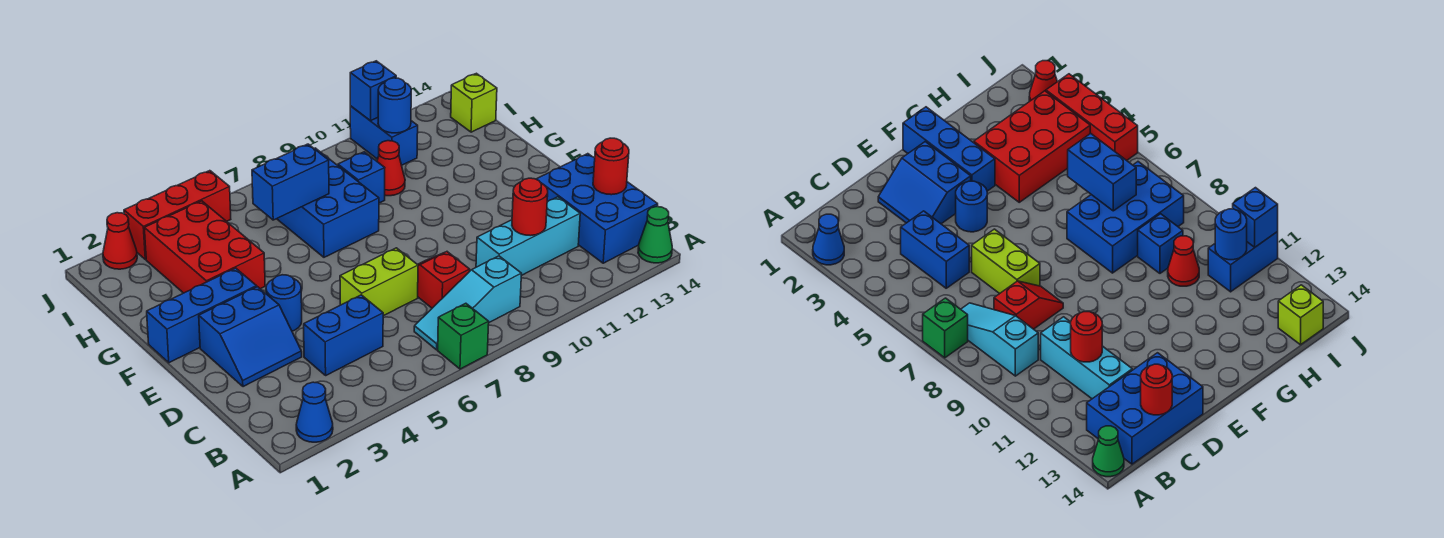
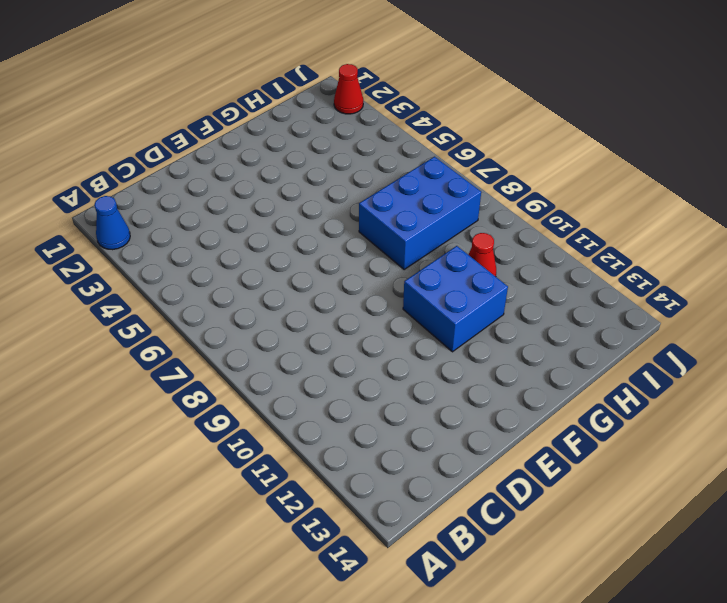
blue brick F10:G11 level 1 -> none
none -> green brick A7 level 1
none -> green cone A14 level 1
none -> cyan slope B7:B9 level 1 top 9

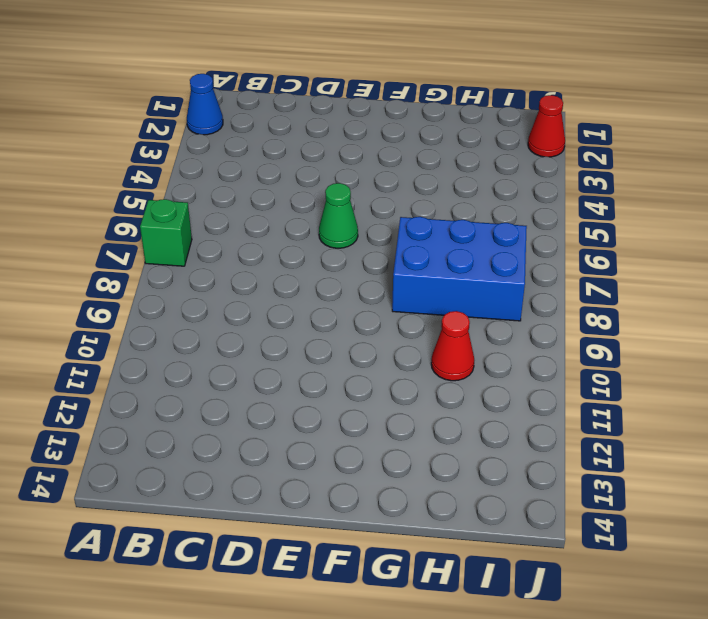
green cone E6 level 1 -> green cone A14 level 1
none -> cyan slope B7:B9 level 1 top 9
none -> blue brick B13:D14 level 1
none -> blue brick C4:C5 level 1

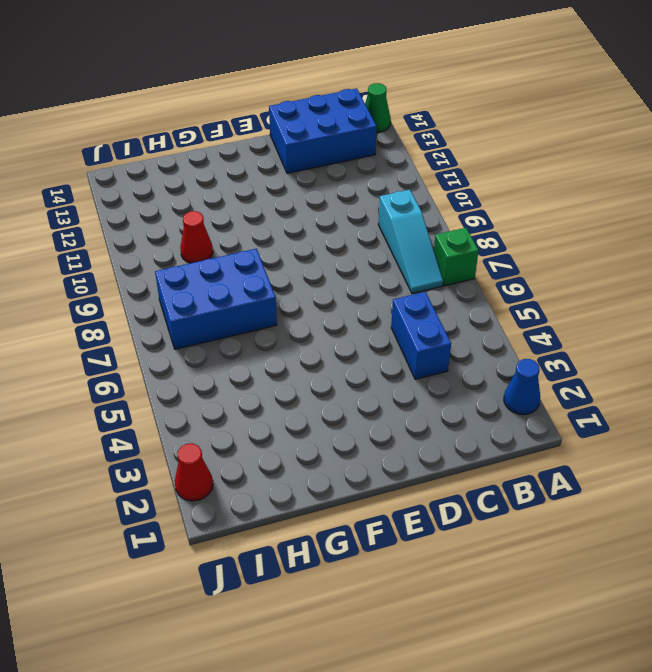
none -> red slope C8:D8 level 1 top C
none -> cyan brick C10:C12 level 1
none -> blue slope D2:E3 level 1 top E

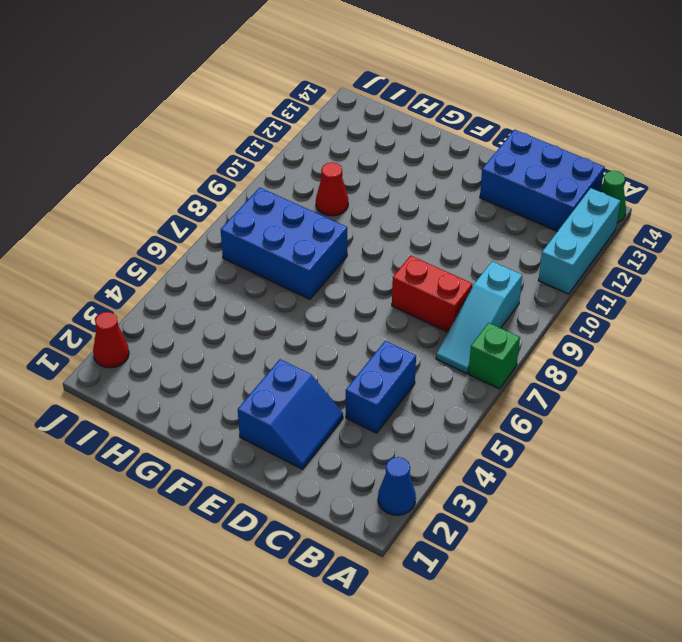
cyan brick A11:A13 level 1 -> cyan brick C10:C12 level 1
red brick C8:D8 level 1 -> red slope C8:D8 level 1 top C
none -> lime brick D6:D7 level 1
none -> blue round brick E4 level 1
none -> blue brick F1:F3 level 1

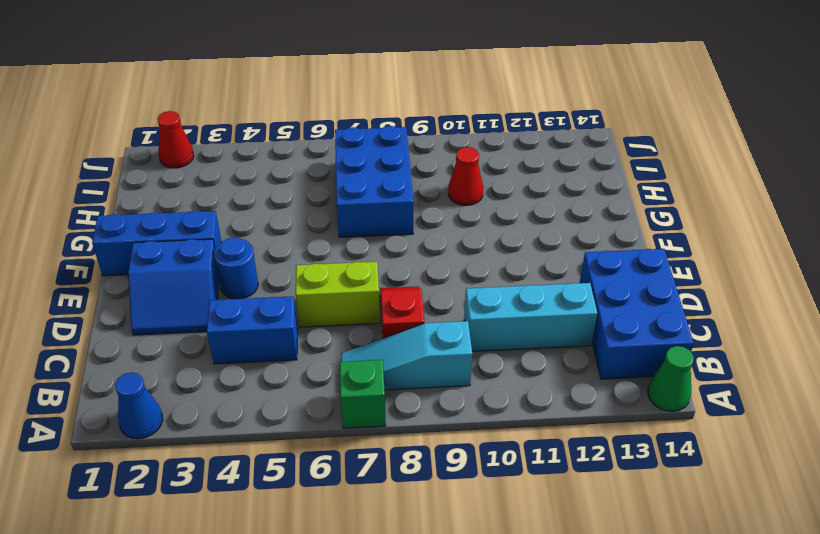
none -> red brick G3:I4 level 1
none -> blue brick H9 level 1
none -> blue brick I11:J11 level 1

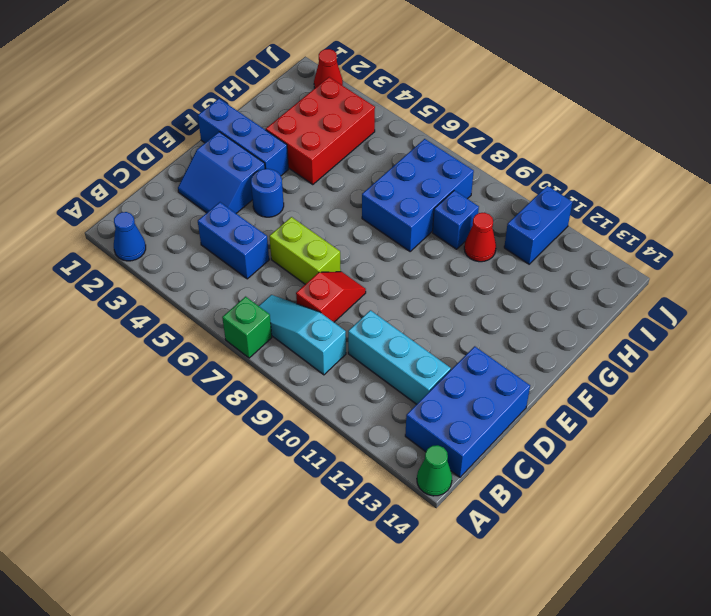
none -> lime brick I14 level 1
none -> red brick J3:J5 level 1
none -> red round brick C11 level 2

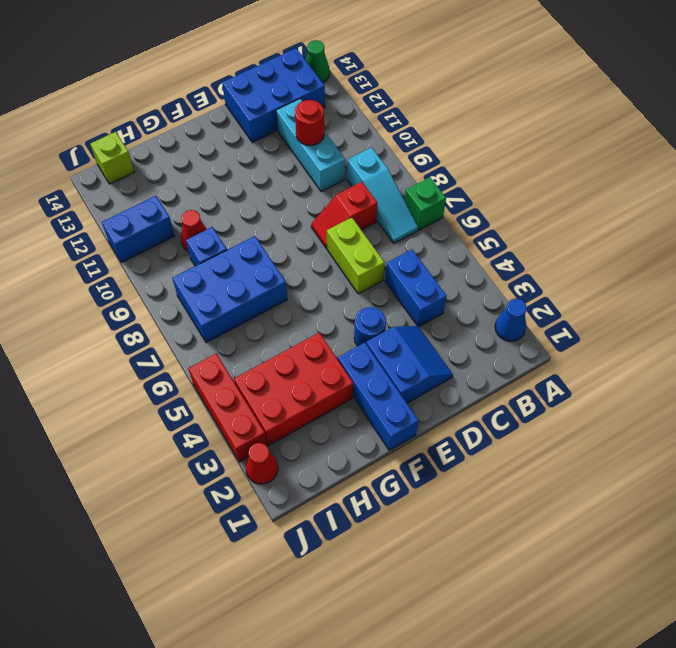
none -> red round brick C14 level 2
none -> blue brick H6:H7 level 2
none -> blue round brick I11 level 2

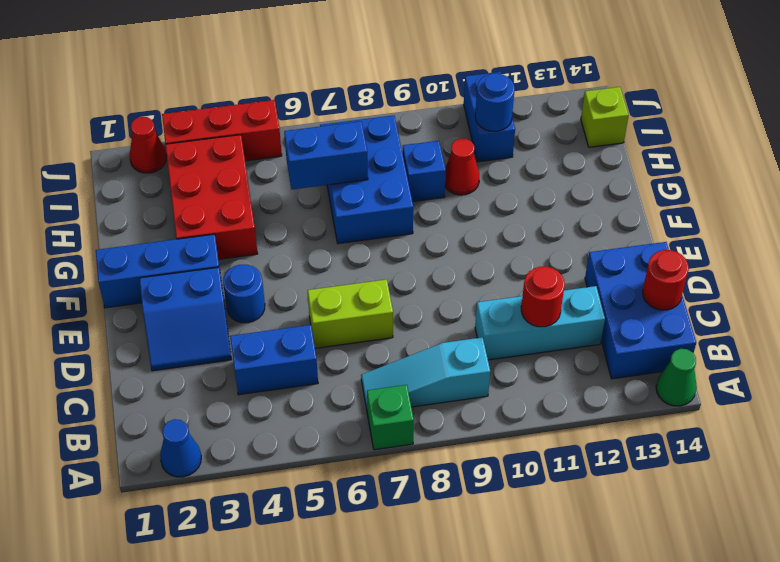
none -> red slope C8:D8 level 1 top C
none -> blue brick J11 level 2

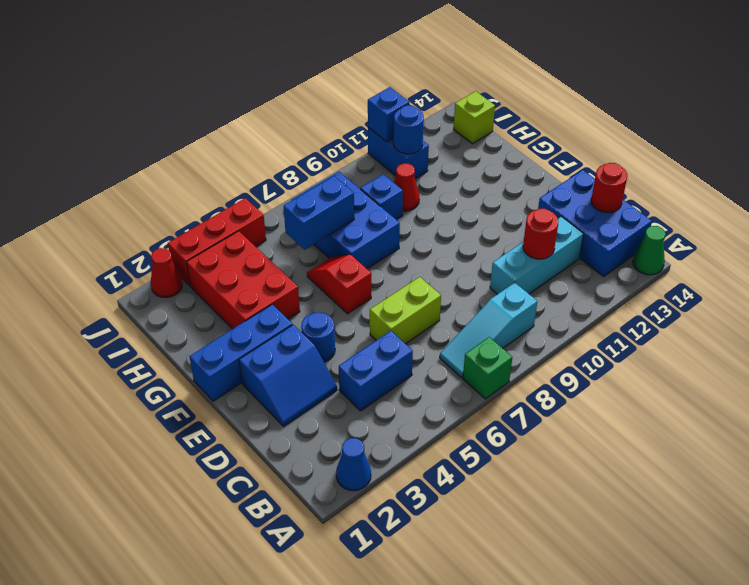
red slope F6:G6 level 1 top F -> red slope C8:D8 level 1 top C

